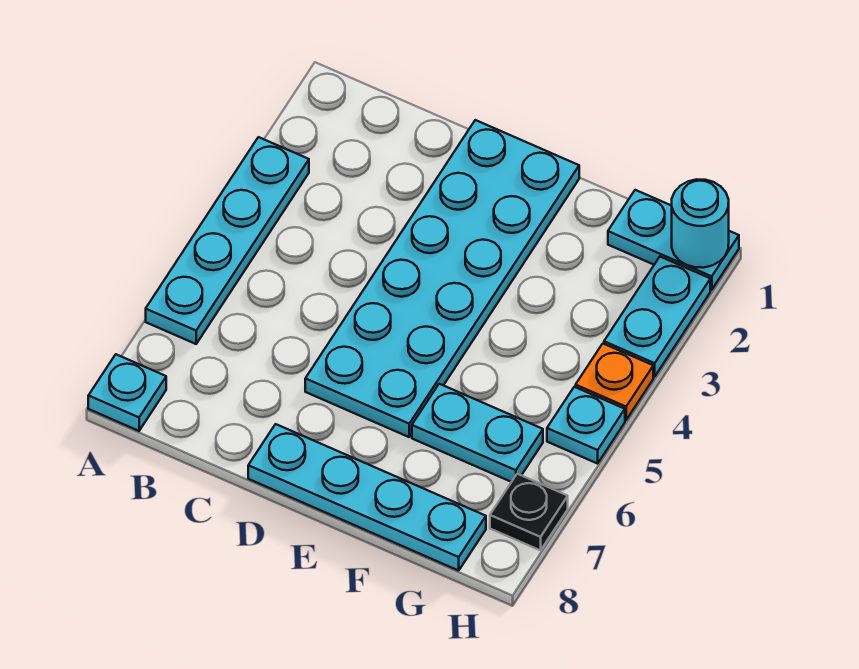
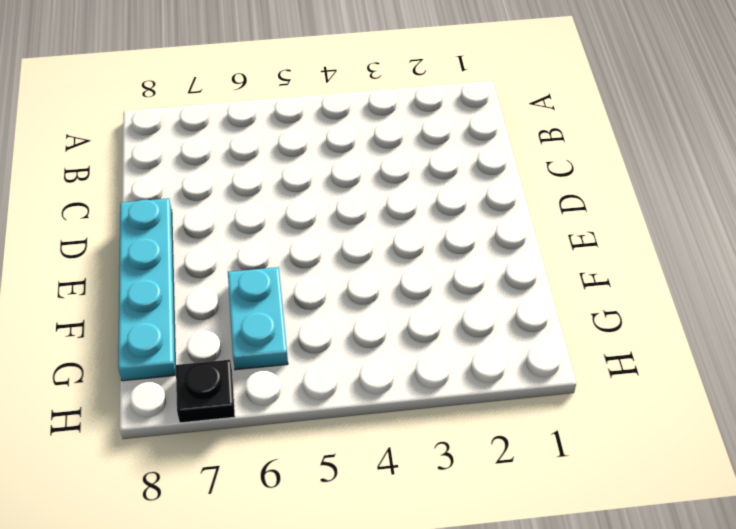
none -> cyan plate A3:A6 level 1
none -> cyan plate A8 level 1

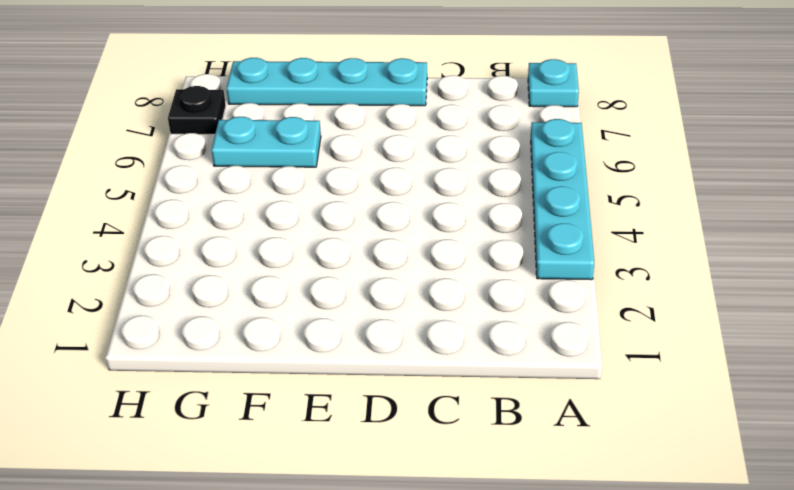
none -> cyan plate D1:E6 level 1
none -> cyan plate G1:H1 level 1

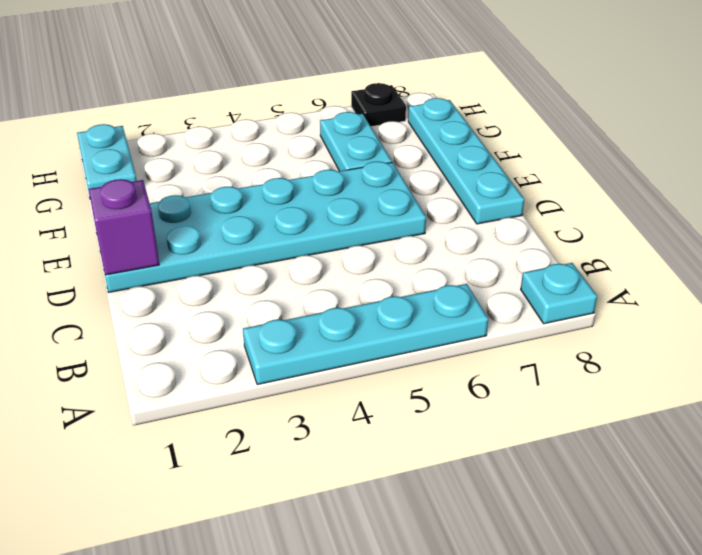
purple brick D1 level 2 -> none
none -> cyan plate H2:H3 level 1
none -> orange plate H4 level 1

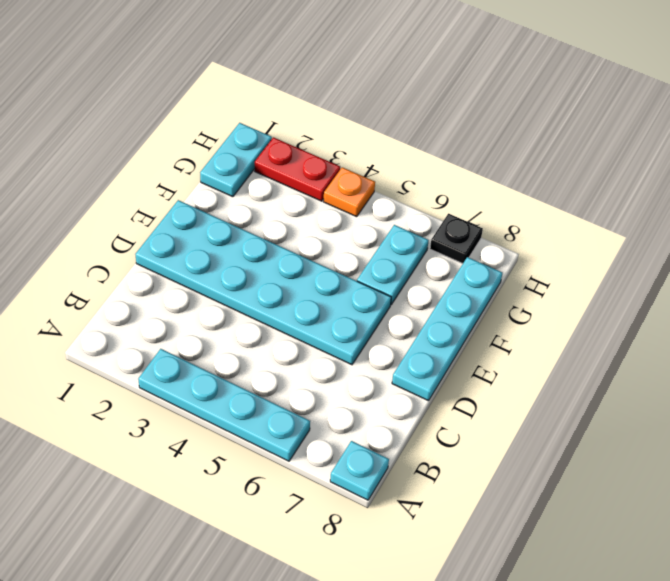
red plate H2:H3 level 1 -> cyan plate H2:H3 level 1
none -> cyan plate H5 level 1
none -> cyan round brick H1 level 2

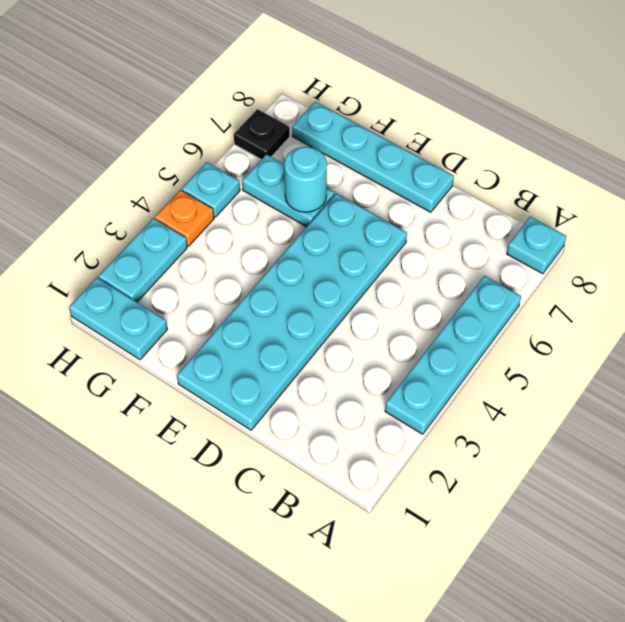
cyan round brick F6 level 2 -> cyan round brick H1 level 2

